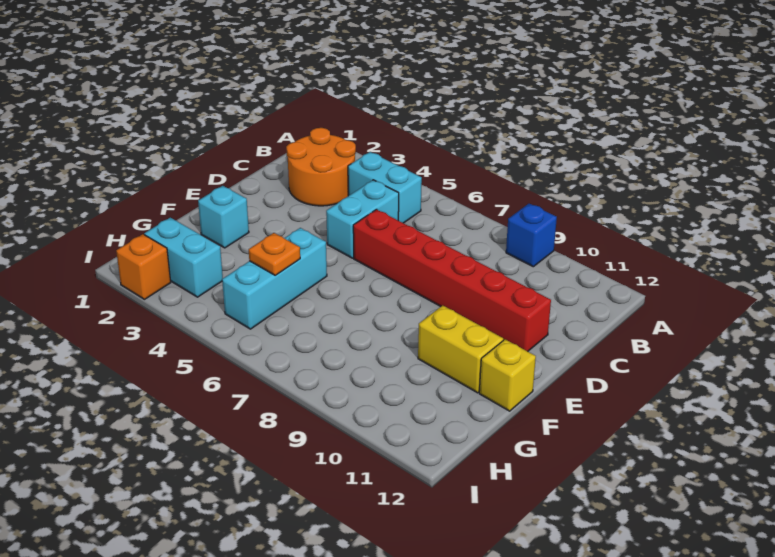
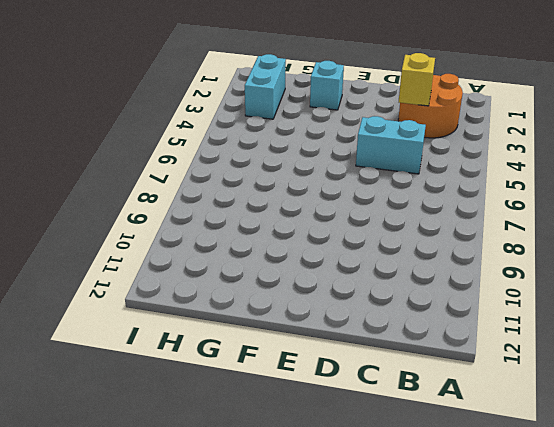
yellow brick C3 level 2 -> yellow brick F12 level 1
none -> blue brick A9 level 1
none -> cyan brick B4:B5 level 1
none -> red brick D6:D11 level 1

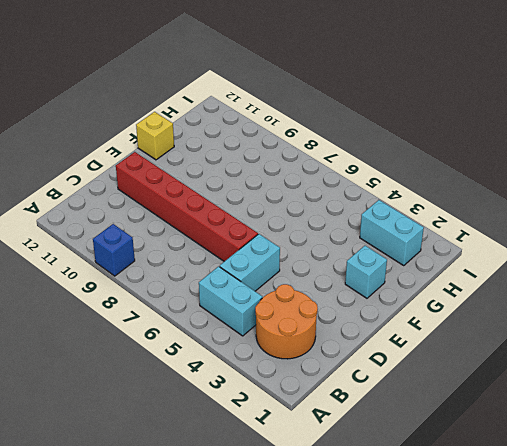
none -> cyan brick F5:H5 level 1
none -> yellow brick F10:F11 level 1
none -> orange brick I2 level 1

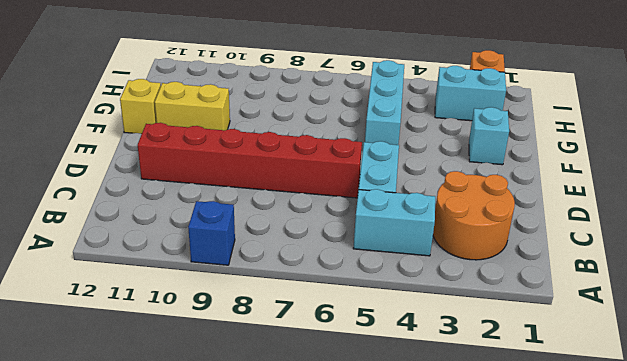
none -> orange plate G5 level 2

